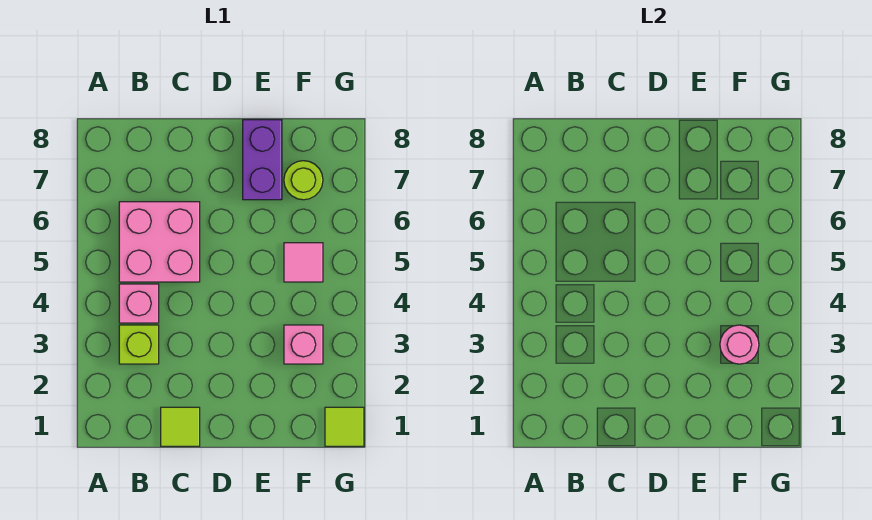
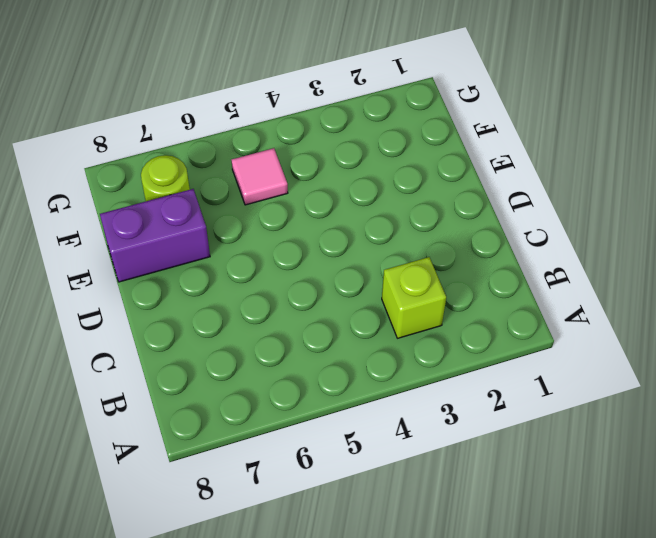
none -> pink brick B4 level 1
none -> pink brick B5:C6 level 1

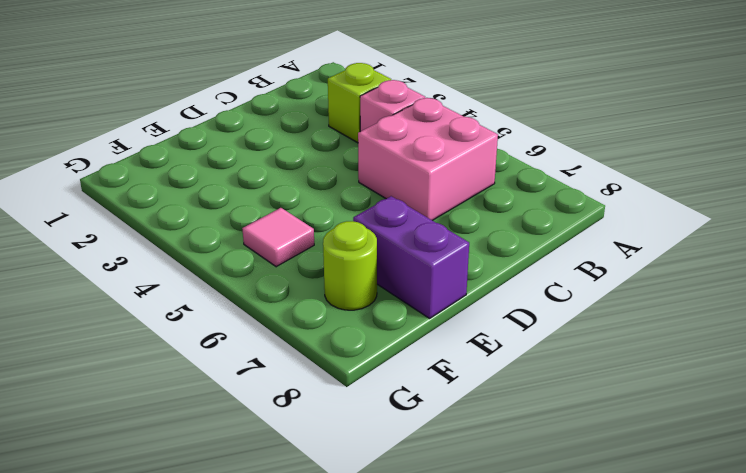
none -> lime tile C1 level 1
none -> pink brick F3 level 1

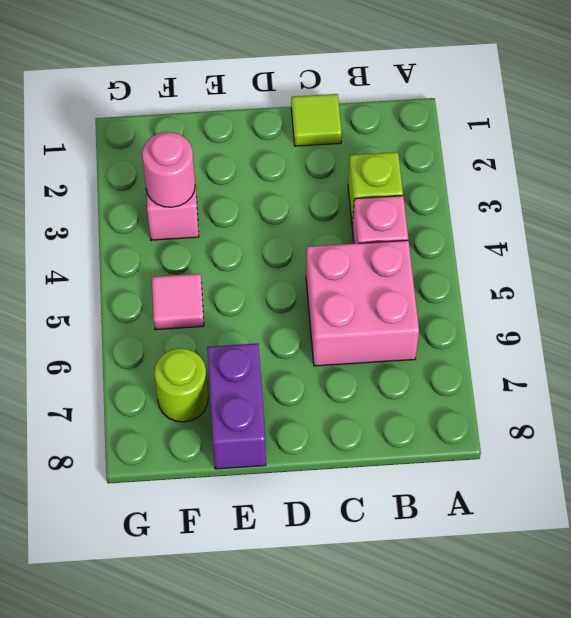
none -> lime tile G1 level 1

